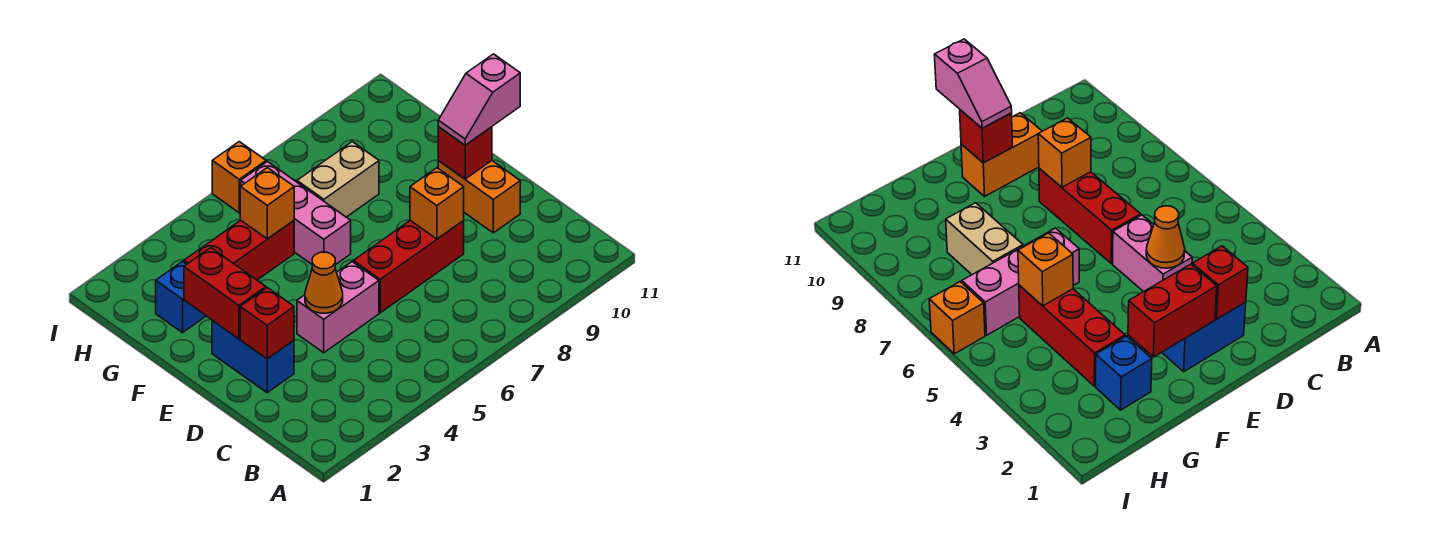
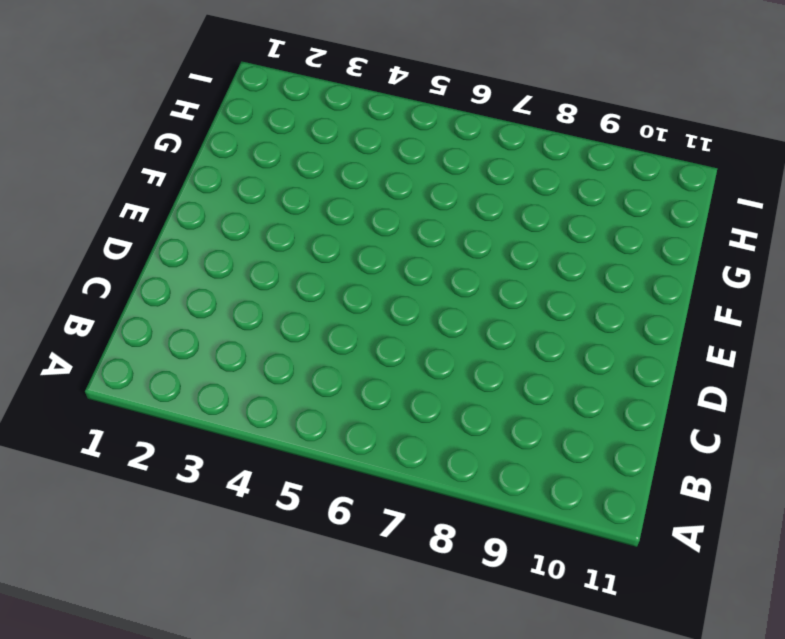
none -> blue brick D2:E2 level 1
none -> pink brick D4:D5 level 1
none -> red brick D6:D8 level 1

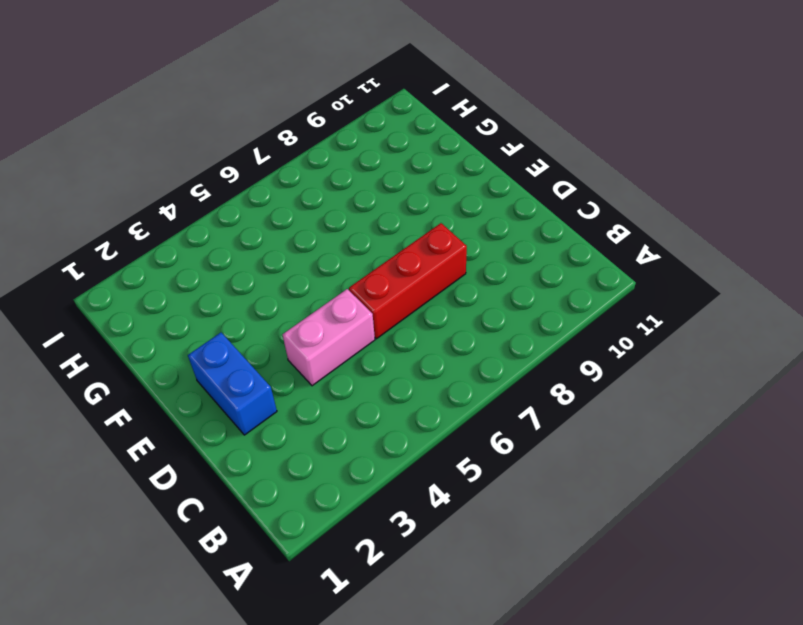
none -> orange brick D10:E10 level 1
none -> pink brick F6:H6 level 1
none -> blue brick G2 level 1

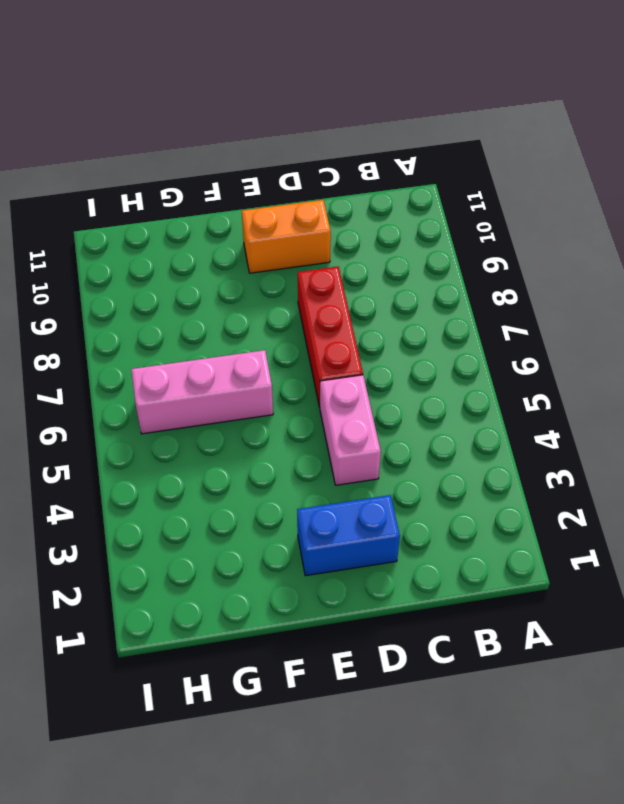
none -> blue brick G2 level 1
none -> red brick G3:G5 level 1
none -> tan brick G7:G8 level 1

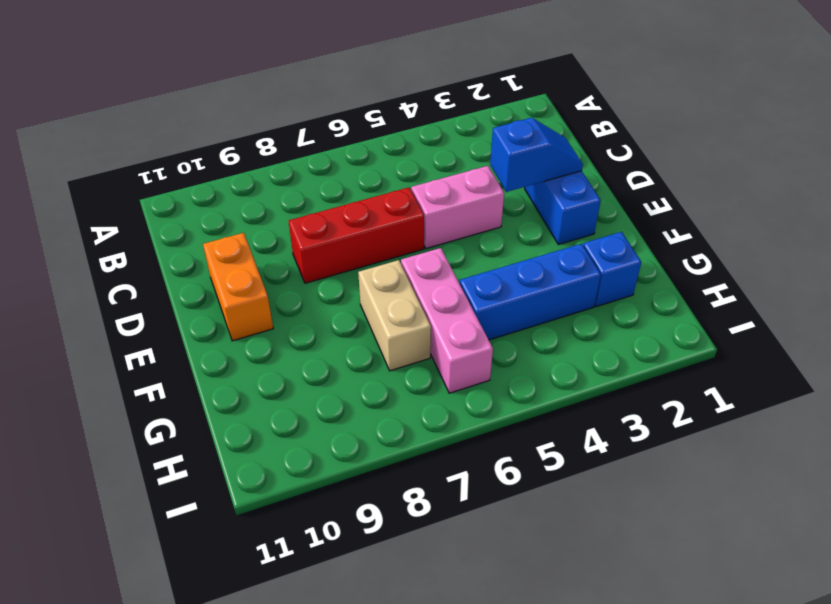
blue slope D2:D3 level 2 top 3 -> red brick D2 level 2
tan brick F7:G7 level 1 -> tan brick G7:G8 level 1
blue brick G3:G5 level 1 -> red brick G3:G5 level 1
none -> orange brick I6 level 1
none -> orange cone D4 level 2
none -> orange brick D8 level 2

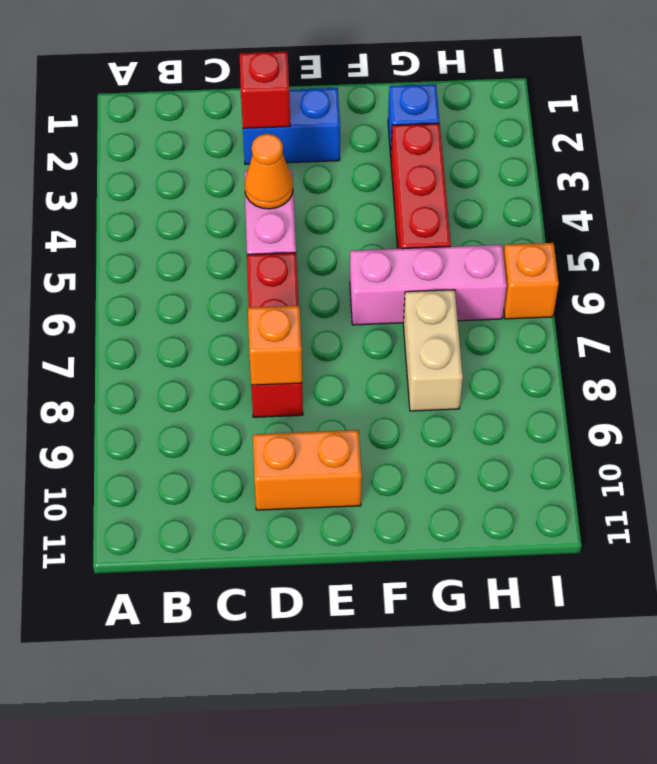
none -> red brick E2:F2 level 2
none -> red brick E10 level 2
none -> orange brick G5 level 2

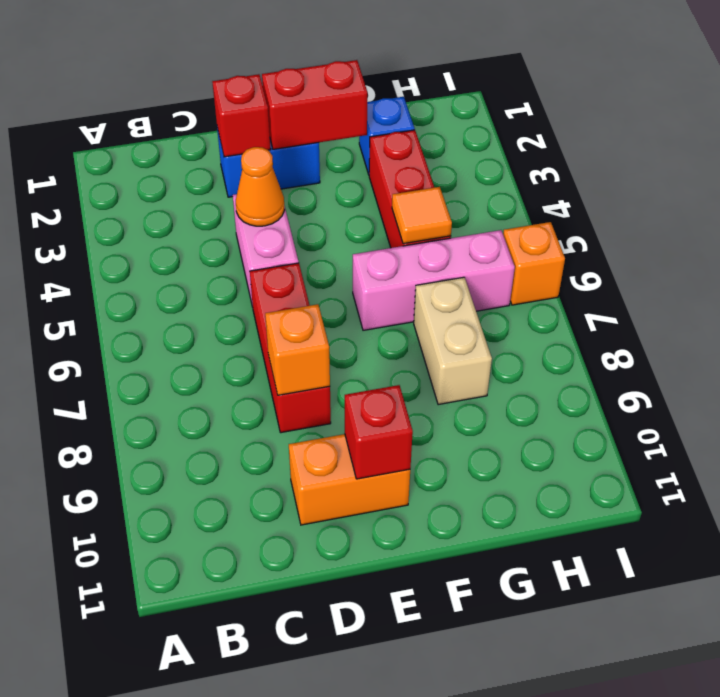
orange tile G5 level 2 -> orange brick G5 level 2
none -> pink slope E10:E11 level 3 top 11

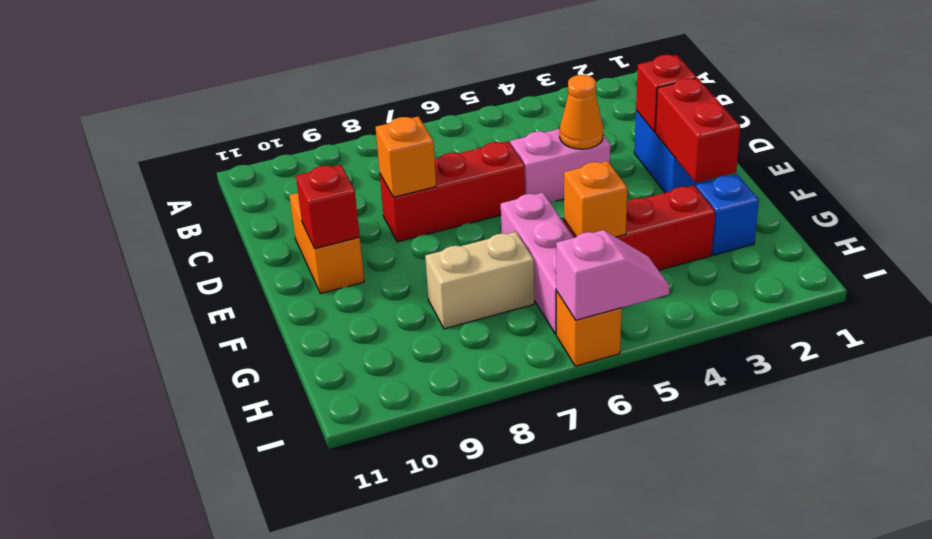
pink slope I5:I6 level 2 top 6 -> pink slope E10:E11 level 3 top 11

